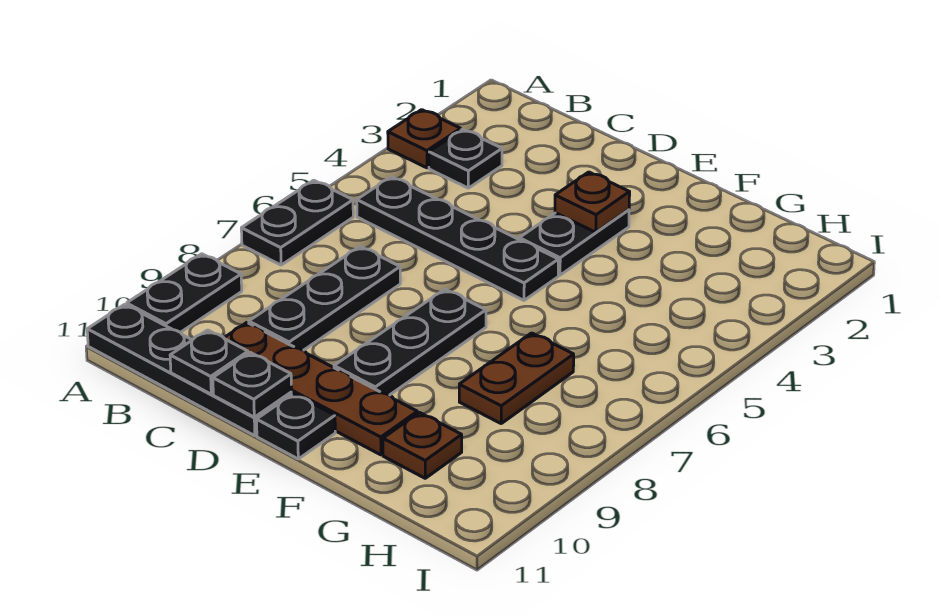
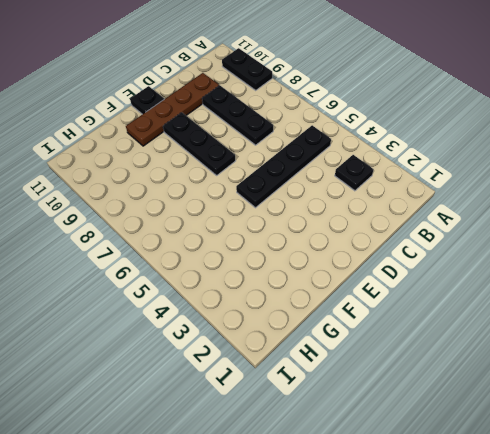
none -> brown plate A3 level 1
none -> black plate A6:A7 level 1
none -> black plate A11:D11 level 1

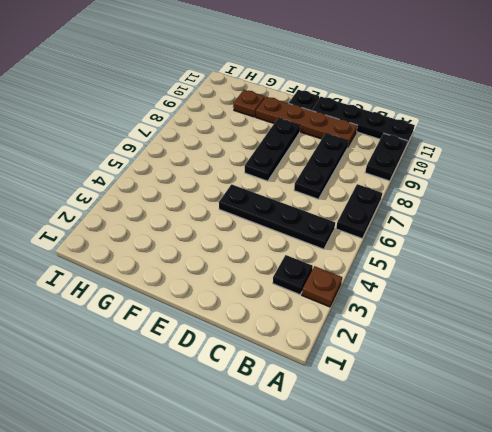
none -> black plate E3:E4 level 1
none -> brown plate G7:G8 level 1
none -> black plate C11 level 2

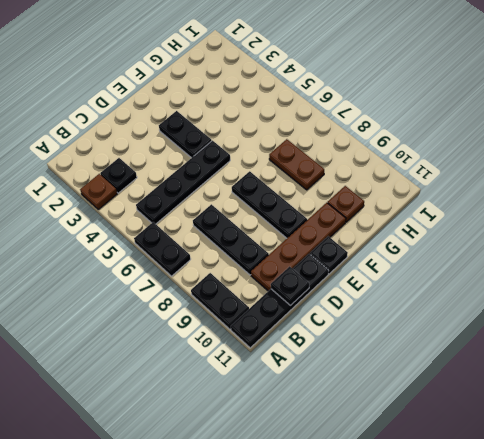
none -> black plate D11 level 2
none -> brown plate E3 level 2

